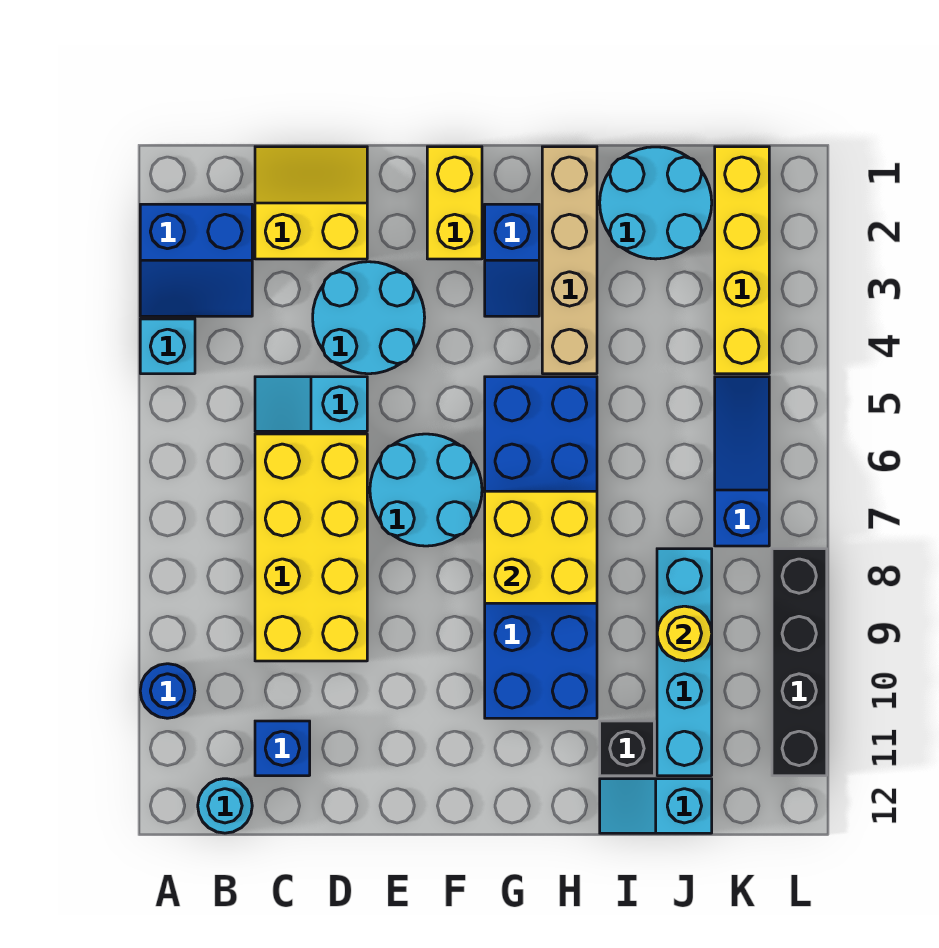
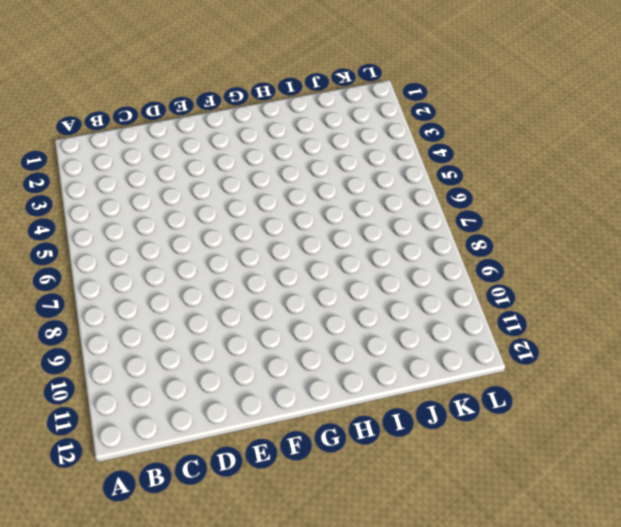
none -> blue slope A2:B3 level 1 top 2
none -> cyan brick A4 level 1
none -> blue round brick A10 level 1

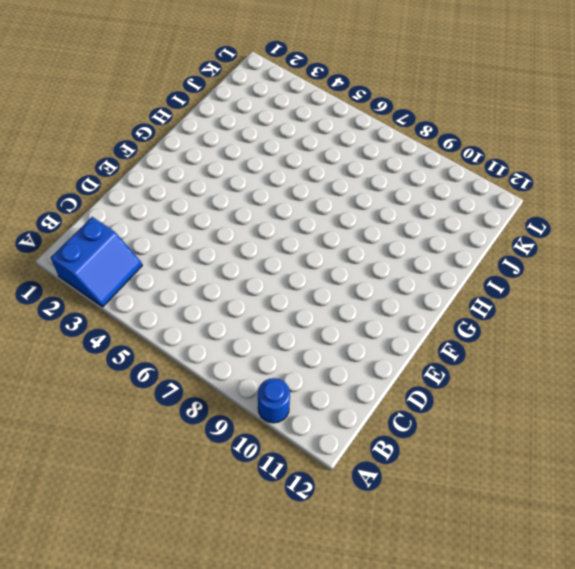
none -> cyan brick A4 level 1
none -> cyan round brick B12 level 1
none -> yellow slope C1:D2 level 1 top 2

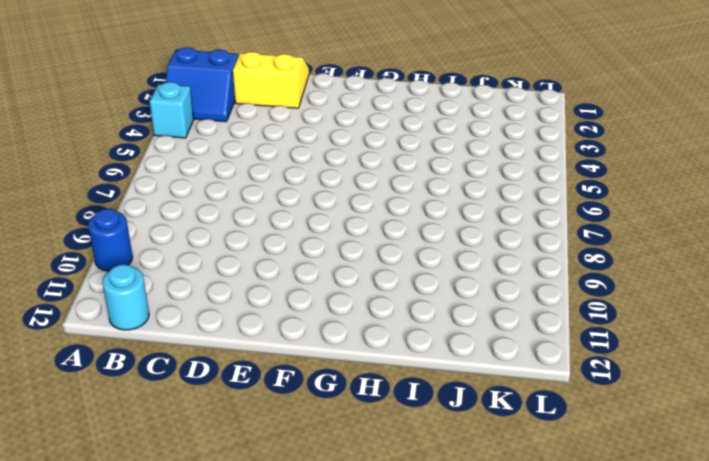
none -> cyan slope C5:D5 level 1 top D
none -> yellow brick C6:D9 level 1
none -> blue brick C11 level 1

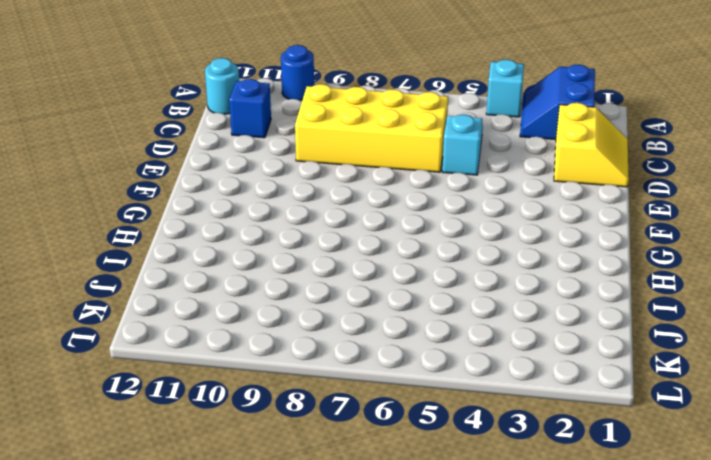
none -> cyan round brick D3:E4 level 1
none -> cyan round brick E6:F7 level 1
none -> yellow brick F1:F2 level 1

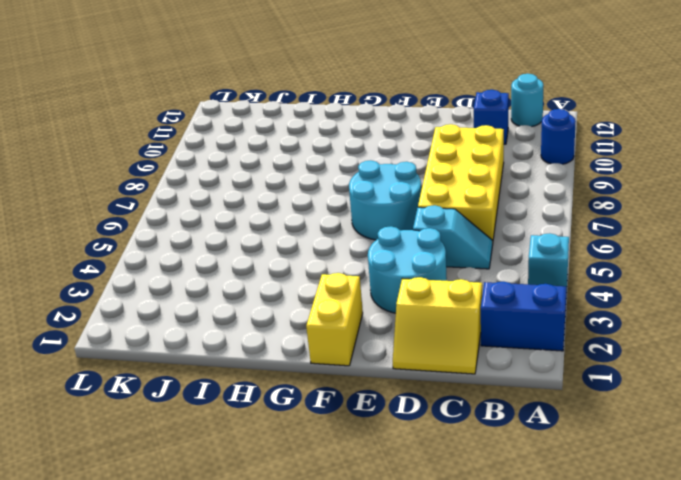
none -> blue slope G2:G3 level 1 top 2
none -> blue brick G5:H10 level 1
none -> tan brick H1:H4 level 1

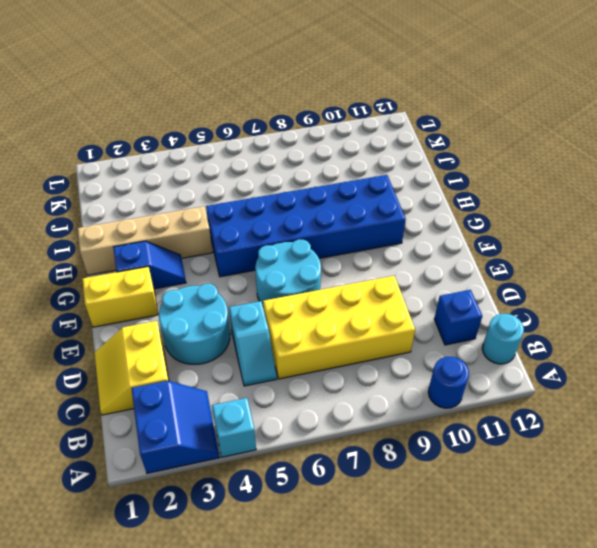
none -> cyan round brick I1:J2 level 1
none -> black brick I11 level 1
none -> cyan slope I12:J12 level 1 top J

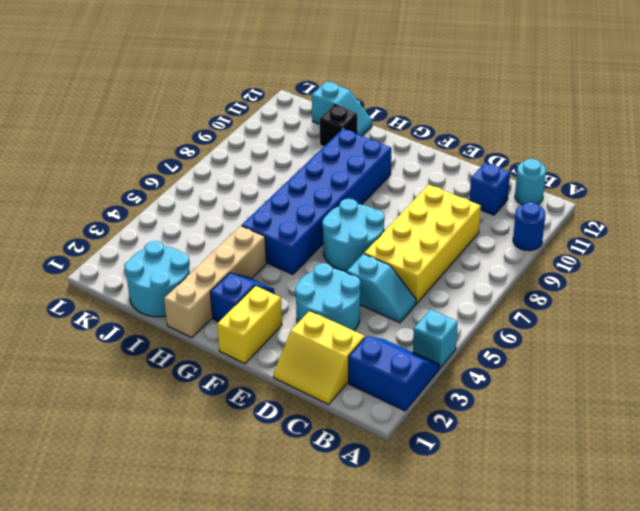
none -> cyan brick J8:J11 level 1
none -> yellow brick K1:K4 level 1
none -> blue slope K5:K7 level 1 top 7

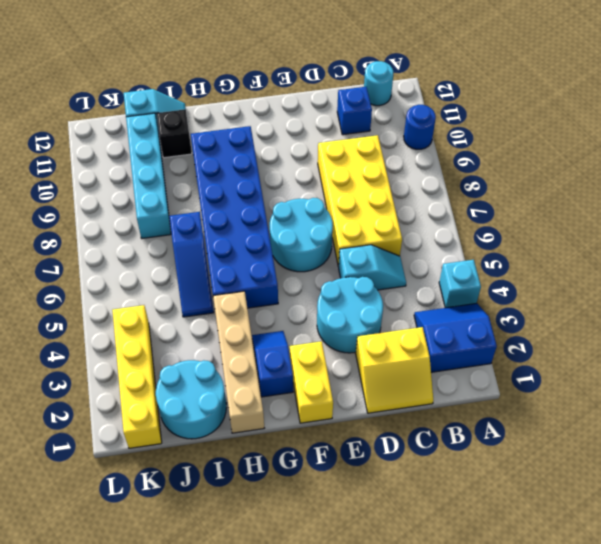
blue slope I5:I7 level 1 top 7 -> blue slope K5:K7 level 1 top 7
none -> black brick L8:L11 level 1
none -> yellow brick G7:H8 level 2
none -> yellow round brick J9 level 2

